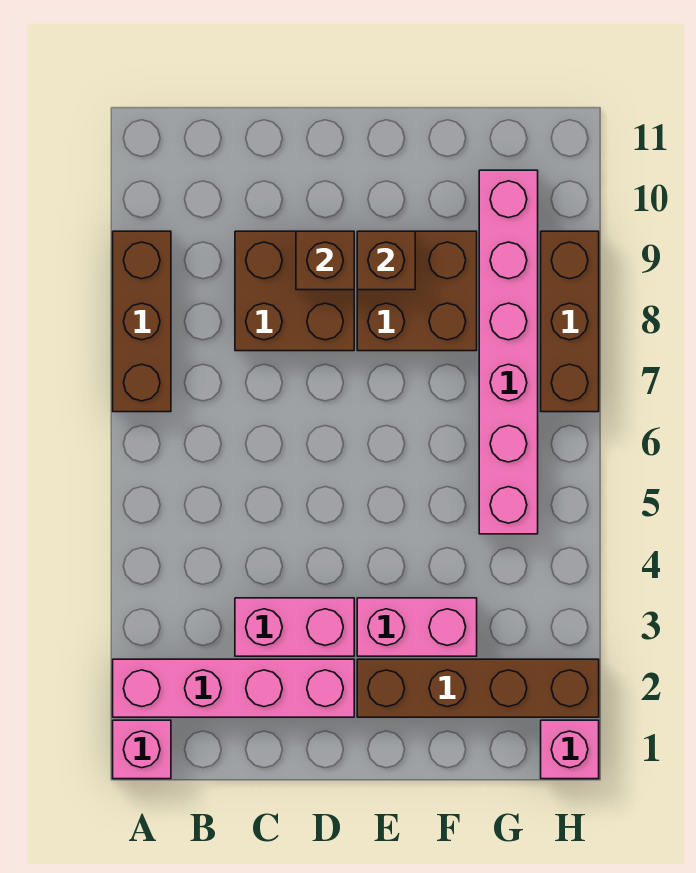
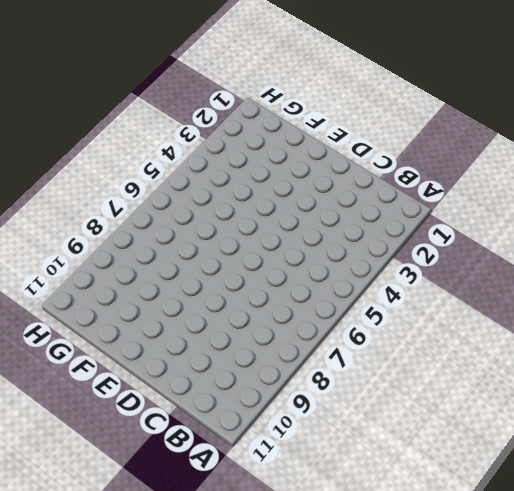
none -> pink brick A1 level 1
none -> pink brick A2:D2 level 1
none -> brown brick A7:A9 level 1

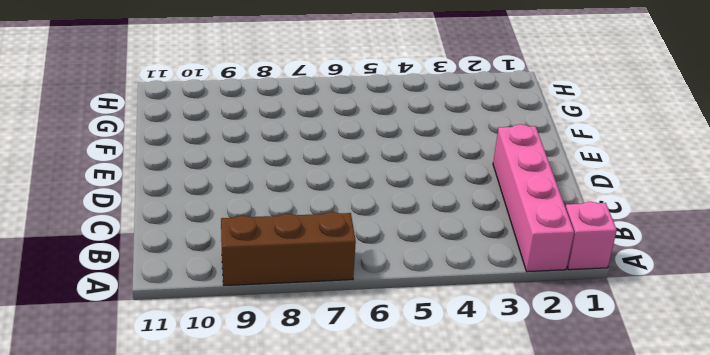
none -> pink brick C3:D3 level 1
none -> brown brick C8:D9 level 1
none -> brown brick E2:H2 level 1

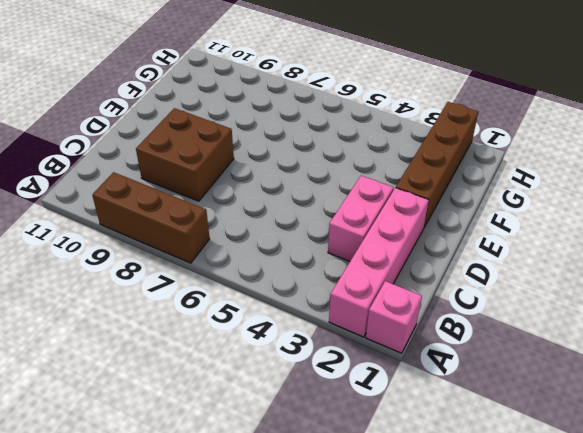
none -> pink brick E3:F3 level 1
none -> brown brick E8:F9 level 1
none -> pink brick G5:G10 level 1

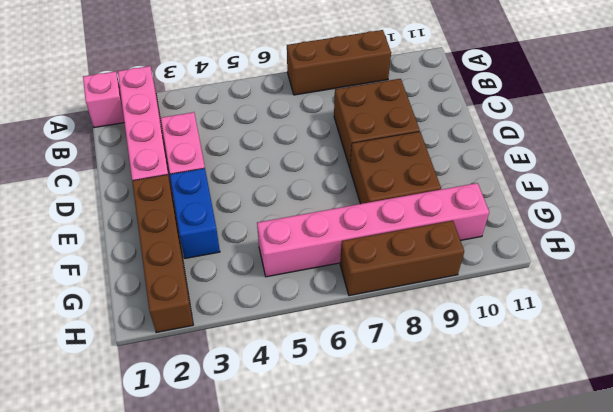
blue brick E3:F3 level 1 -> pink brick E3:F3 level 1
none -> pink brick H1 level 1
none -> brown brick D9 level 2
none -> brown brick E9 level 2

